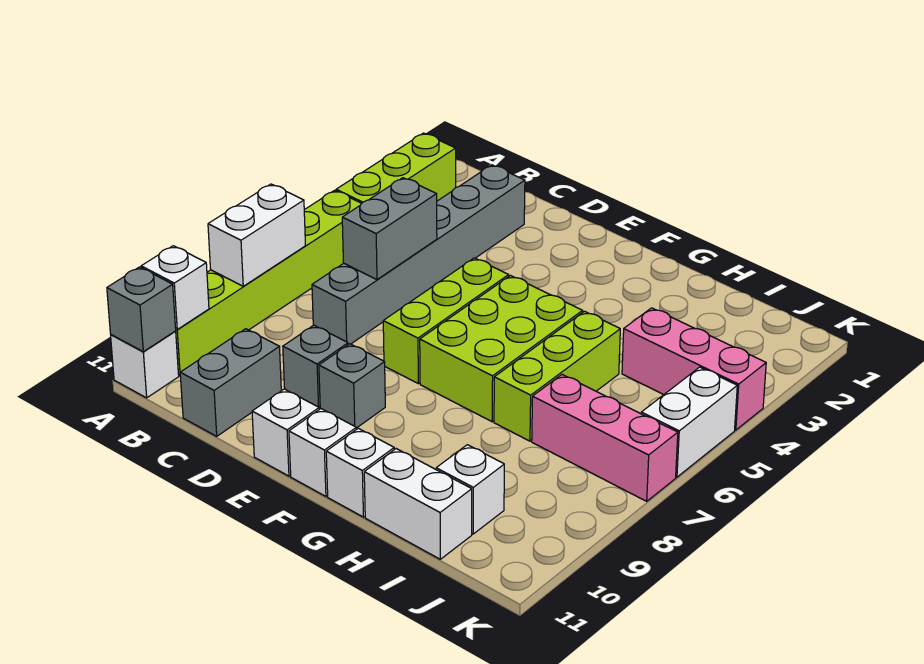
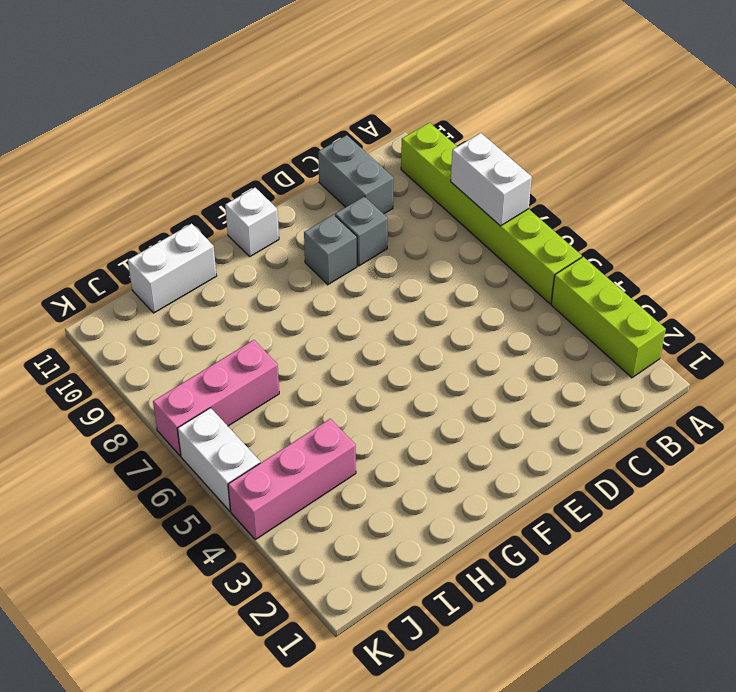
none -> white brick A11 level 1
none -> grey brick C2:C7 level 1
none -> lime brick E5:E7 level 1

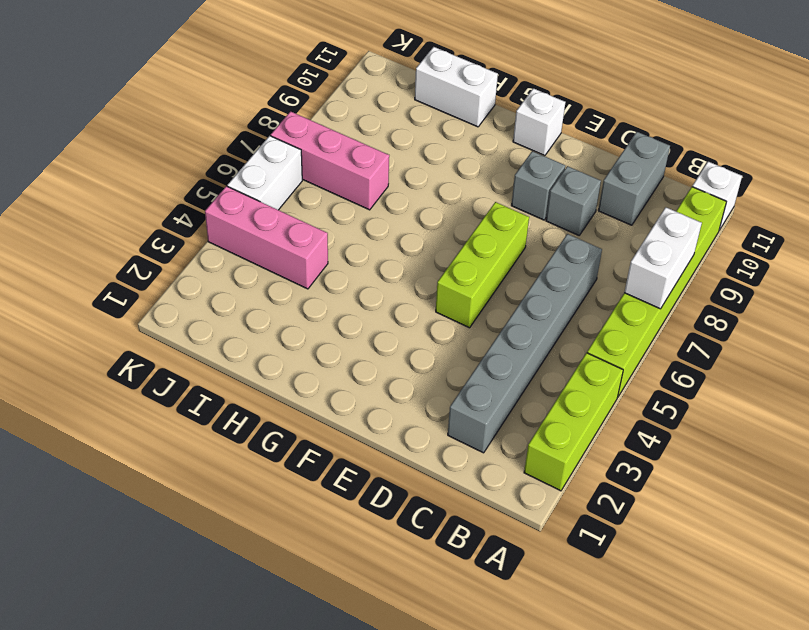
none -> white brick E11 level 1
none -> lime brick F5:G7 level 1
none -> white brick G11 level 1

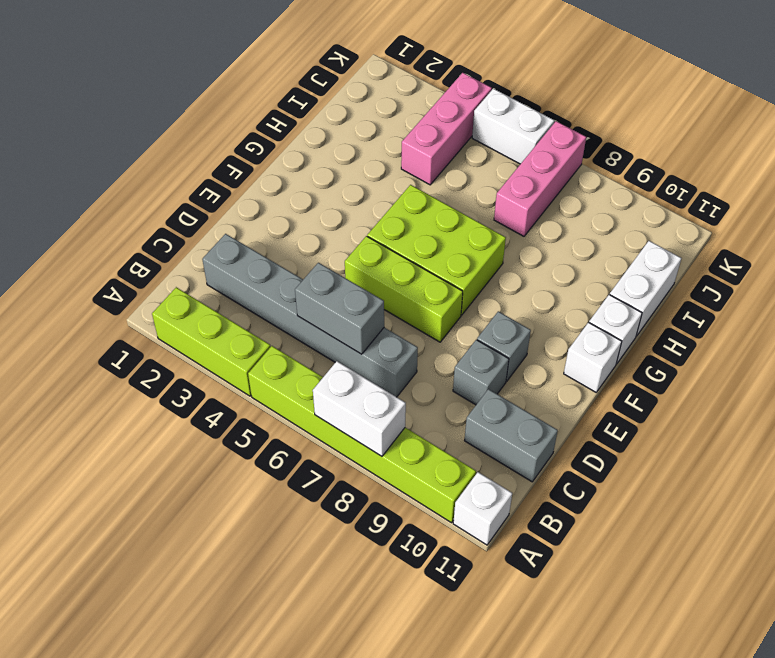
none -> white brick E11 level 1
none -> lime brick H5:H7 level 1
none -> white brick I10 level 1

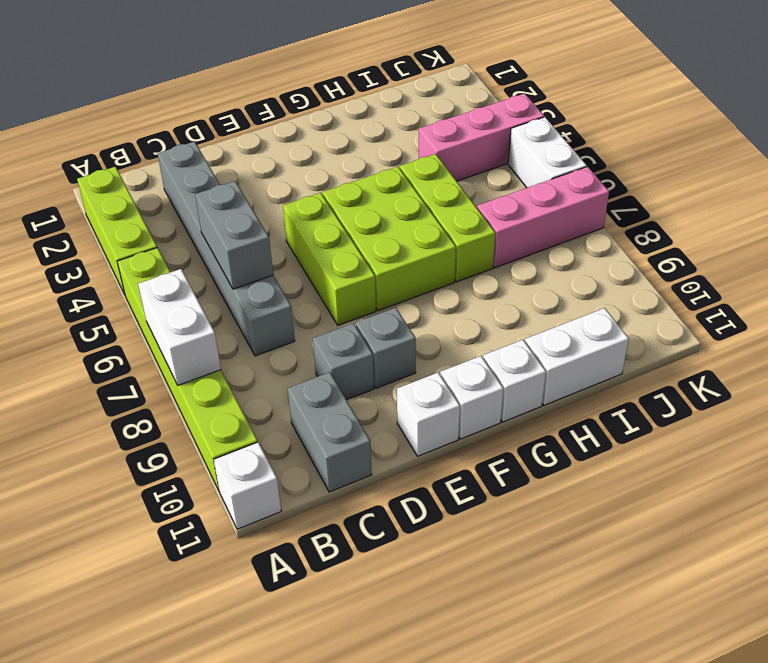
none -> white brick I10 level 1
none -> white brick A10 level 2
none -> grey brick A11 level 2

